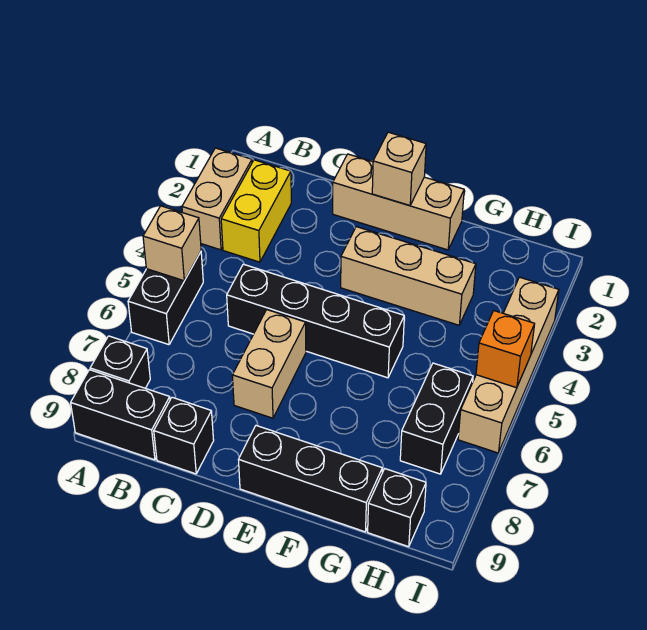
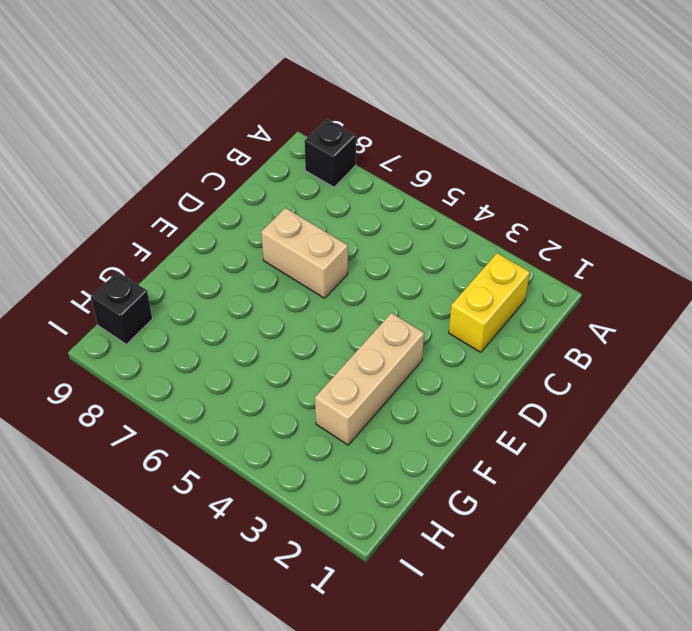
yellow brick B2:C2 level 1 -> yellow brick B2:B3 level 1
none -> tan brick A2:A3 level 1
none -> black brick A5:A6 level 1
none -> black brick A9:B9 level 1

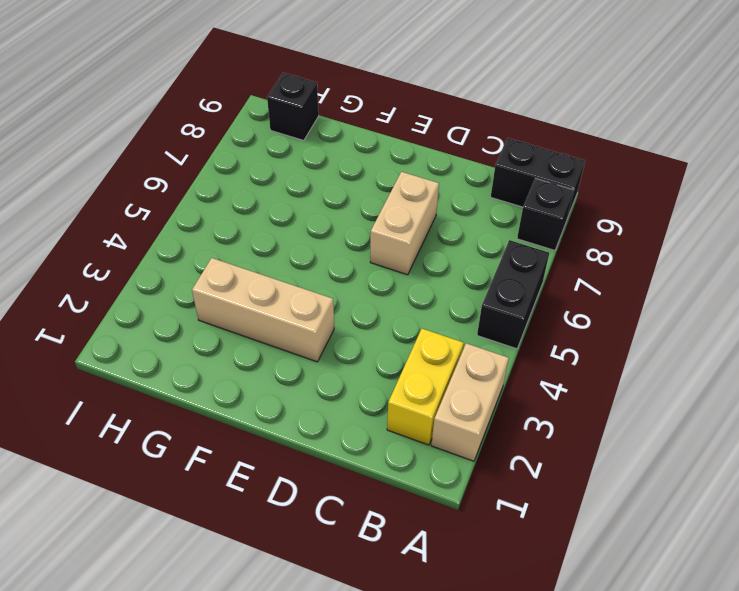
none -> black brick C5:F5 level 1
none -> black brick C9 level 1
none -> tan brick D1:F1 level 1

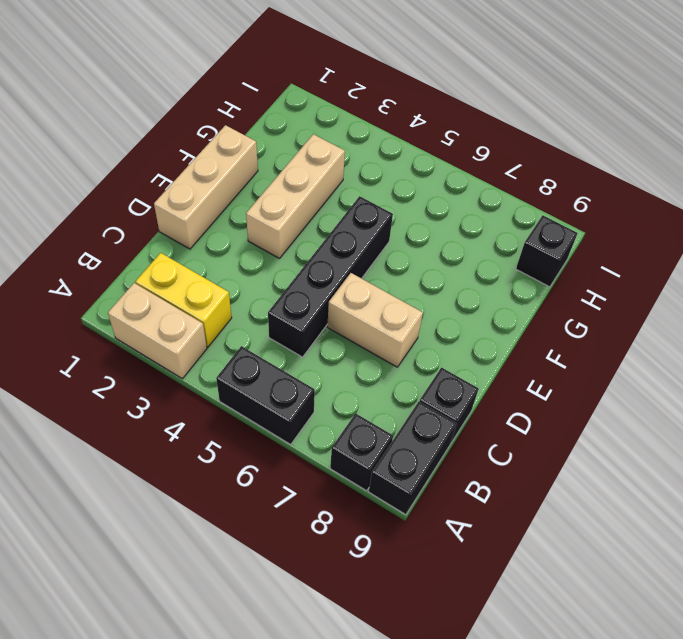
none -> black brick E9:G9 level 1
none -> black brick H6:H7 level 1
none -> tan brick I3:I6 level 1

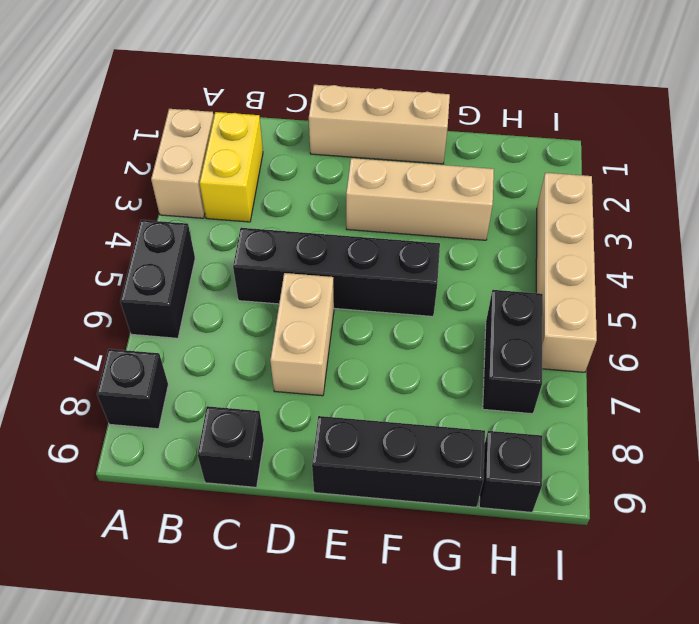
none -> black brick A9:B9 level 1
none -> tan brick A5 level 2
none -> tan brick E1 level 2

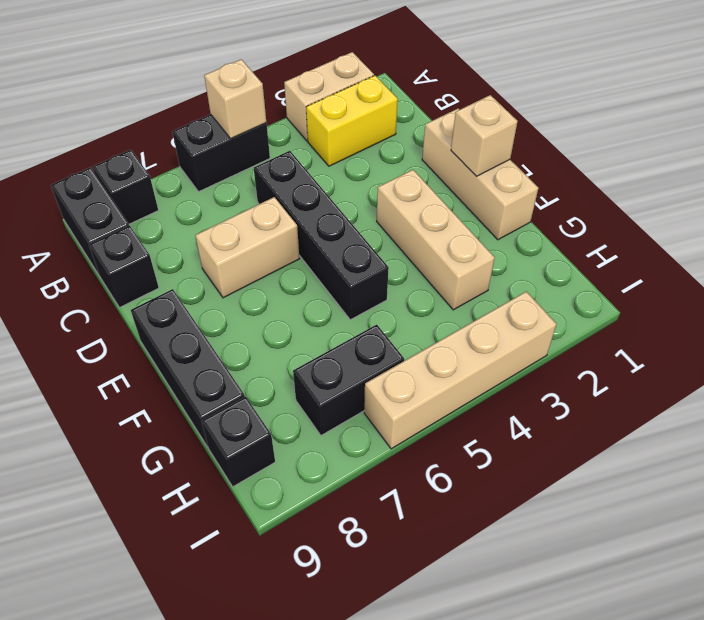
none -> orange brick I5 level 2

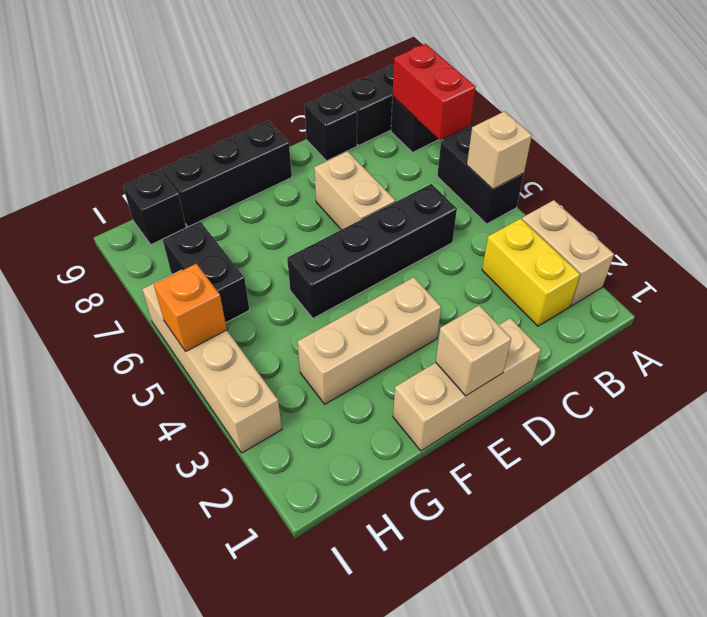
red brick A7:A8 level 2 -> none

